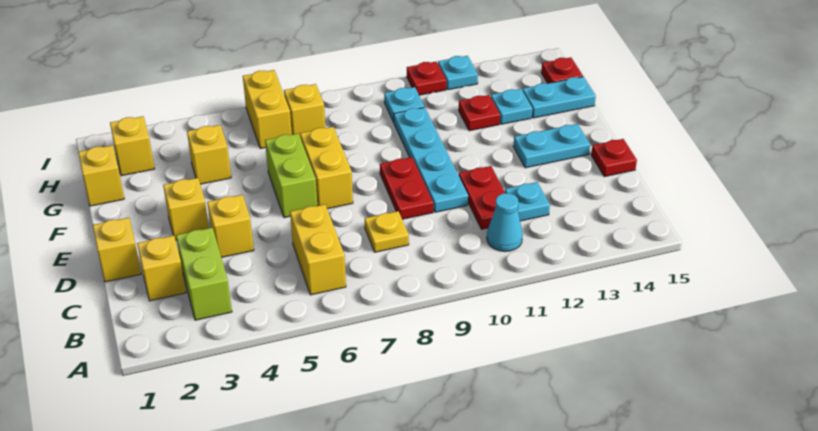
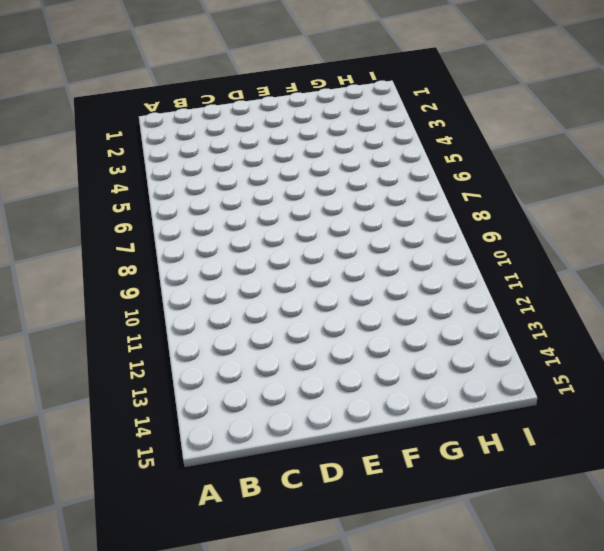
none -> lime brick B3:C3 level 1
none -> yellow brick B6:C6 level 1
none -> cyan cone B11 level 1

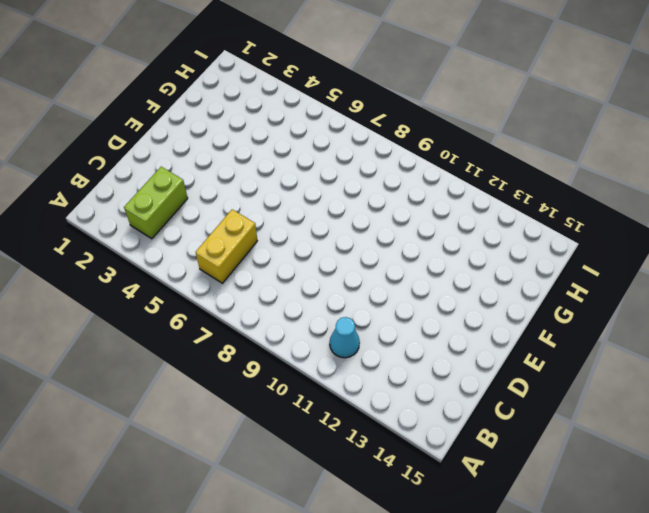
none -> yellow brick C2 level 1
none -> yellow plate C8 level 1
none -> red plate C11:D11 level 1

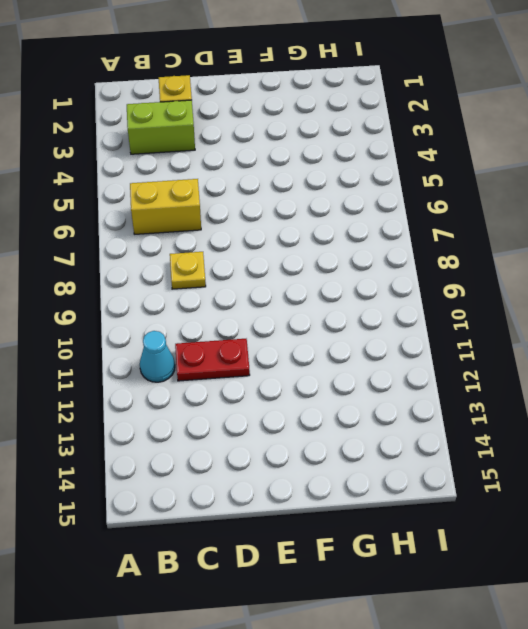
none -> cyan plate C12 level 1
none -> yellow brick D1 level 1
none -> yellow brick D4 level 1

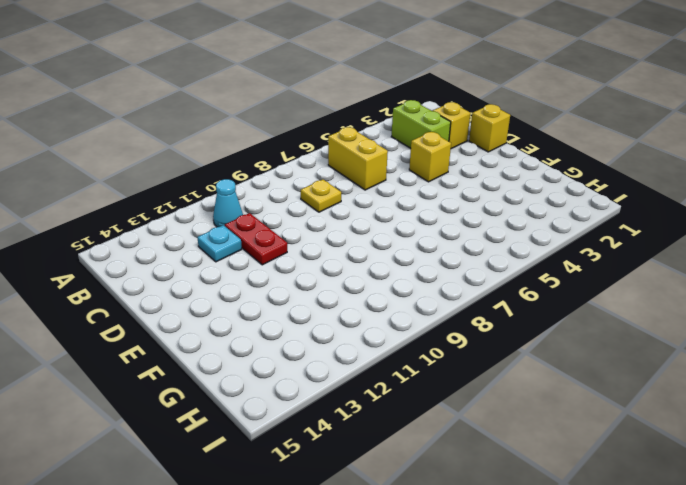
none -> red plate D9:E9 level 1
none -> cyan plate D10:G10 level 1
none -> red plate D15 level 1

